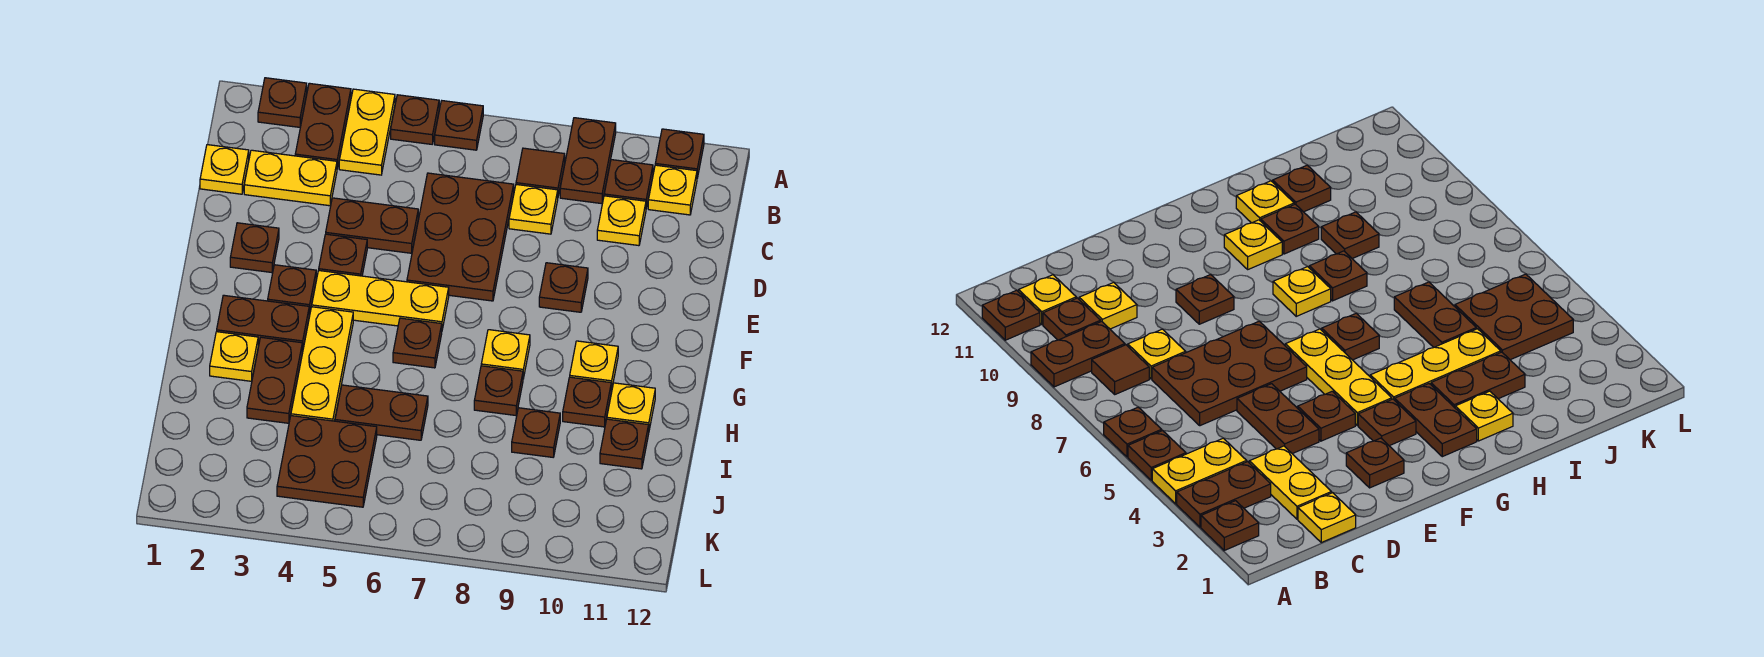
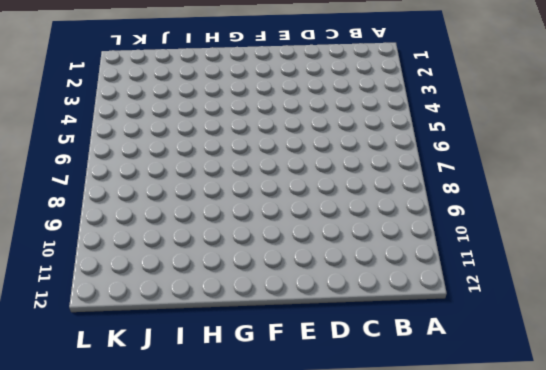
none -> brown plate A2 level 1
none -> brown plate A3:B3 level 1
none -> yellow plate A4:B4 level 1
none -> brown plate A5 level 1

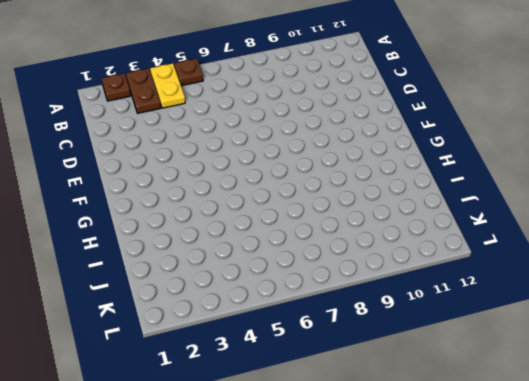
none -> brown plate A6 level 1
none -> brown plate A9:B9 level 1
none -> brown plate A11 level 1
none -> brown tile B8 level 1

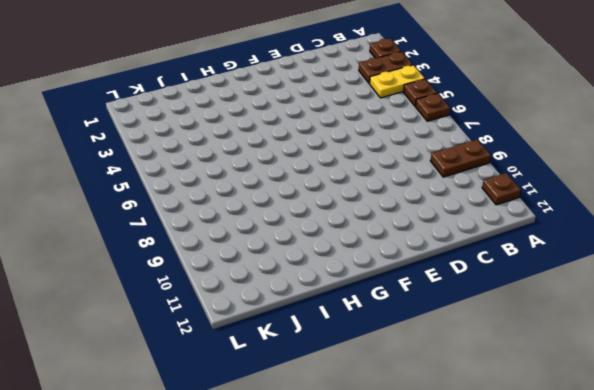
none -> brown tile B8 level 1
none -> brown plate B10 level 1
none -> yellow plate B11 level 1
none -> yellow plate C1 level 1

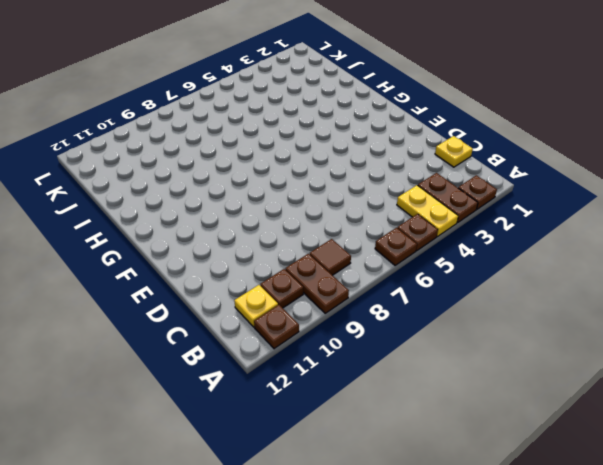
none -> yellow plate C2:C3 level 1
none -> brown plate C6:E7 level 1
none -> yellow plate C8 level 1
none -> yellow plate C10 level 1

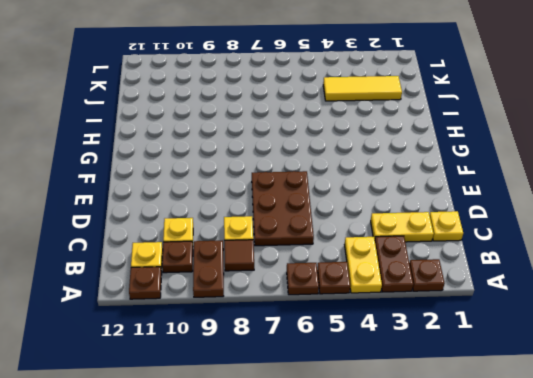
yellow tile J2:J4 level 1 -> brown plate J4:K5 level 1
none -> brown plate D4:D5 level 1
none -> brown plate E2 level 1
none -> brown plate E4 level 1
none -> brown plate E9 level 1

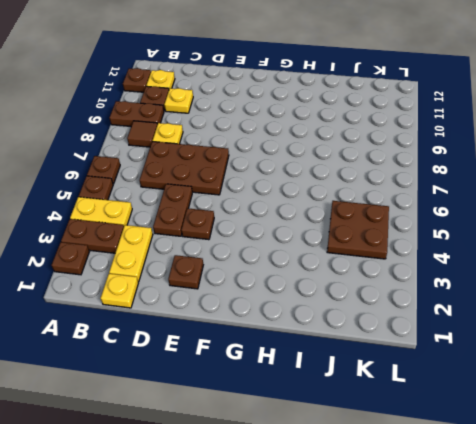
none -> brown plate E9 level 1
none -> brown plate F3 level 1
none -> yellow plate F4:F6 level 1
none -> brown plate G2:G3 level 1

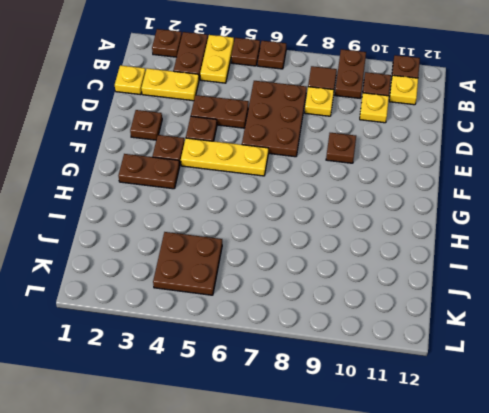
none -> yellow plate G4:I4 level 1
none -> brown plate G6 level 1
none -> yellow plate G8 level 1
none -> yellow plate G10 level 1

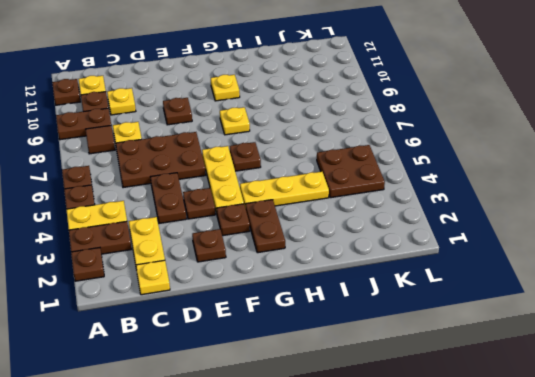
none -> yellow plate H2 level 1
none -> brown plate H3:I3 level 1
none -> brown plate H8 level 1
none -> brown plate H10 level 1

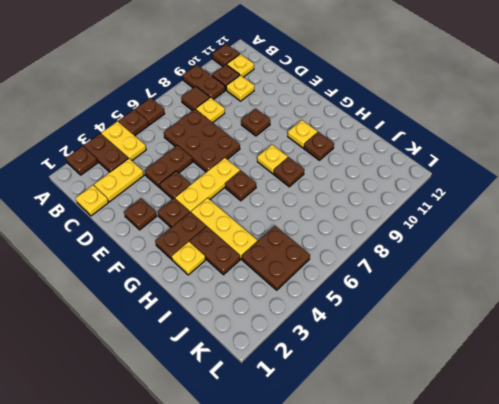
none -> yellow plate H11 level 1
none -> brown plate I5:I6 level 1
none -> brown plate I9 level 1
none -> brown plate I11 level 1

